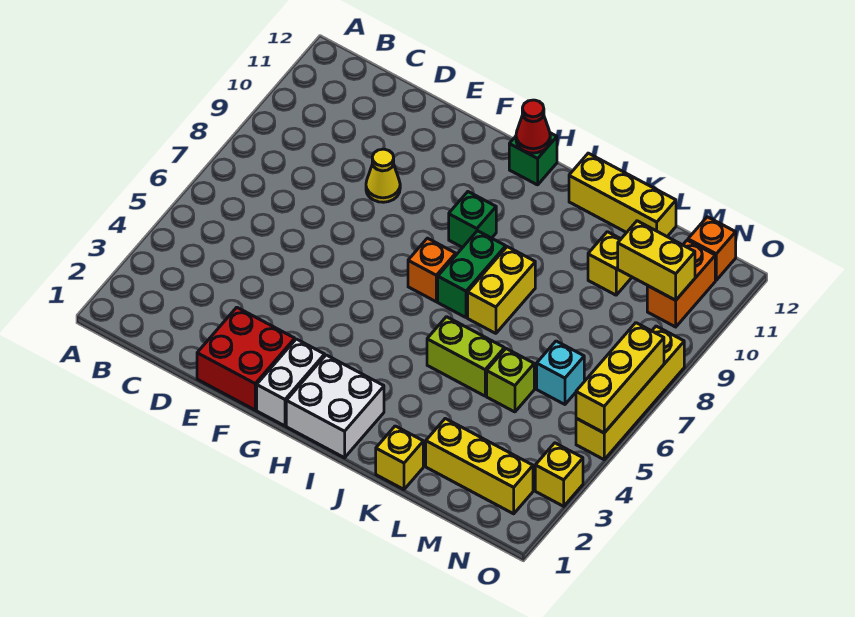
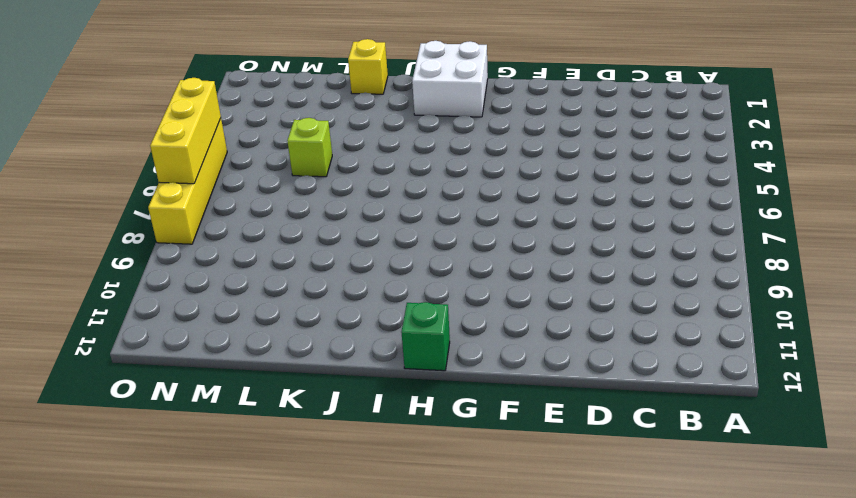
none -> red brick E1:F2 level 1
none -> yellow cone E9 level 1
none -> white brick G1:G2 level 1

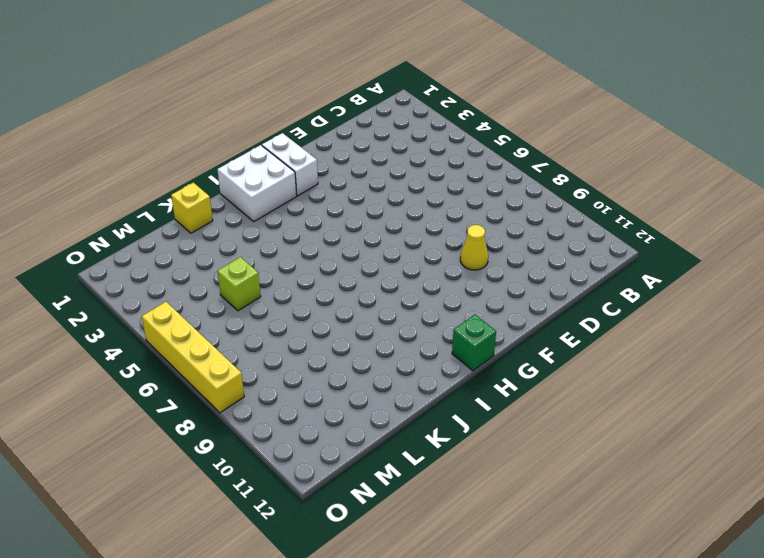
none -> red brick E1:F2 level 1
none -> orange brick H7 level 1
none -> green brick H9 level 1

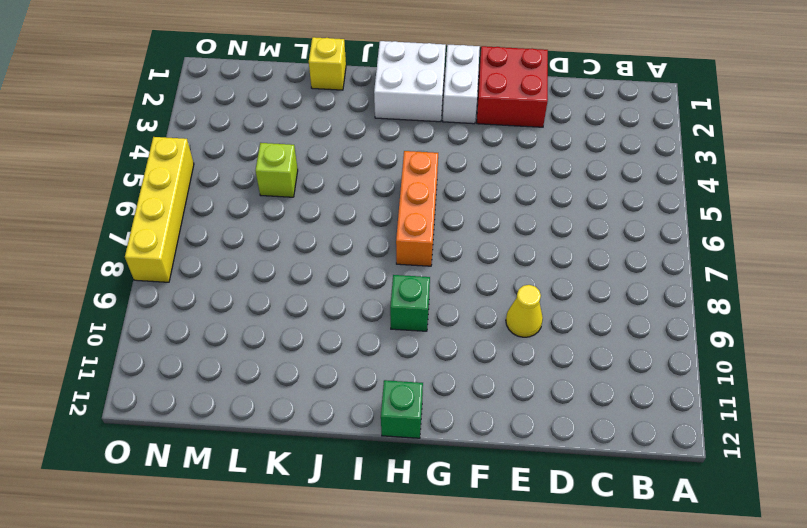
orange brick H5:H7 level 1 -> orange brick H7 level 1
none -> green brick I7:I8 level 1
none -> lime brick J5:K5 level 1
none -> yellow brick J7:J8 level 1

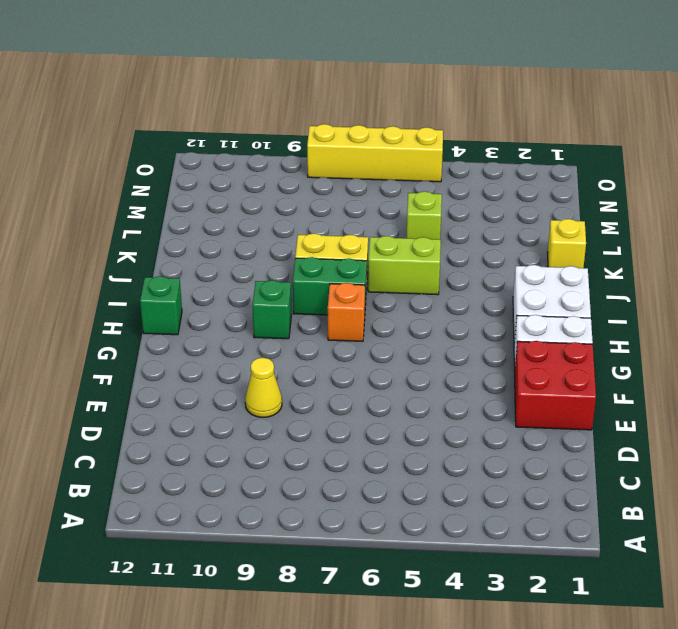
lime brick J5:J6 level 1 -> lime brick J5:K5 level 1
none -> yellow brick J12:L12 level 1
none -> yellow brick L2:N2 level 1
none -> yellow brick L10 level 1

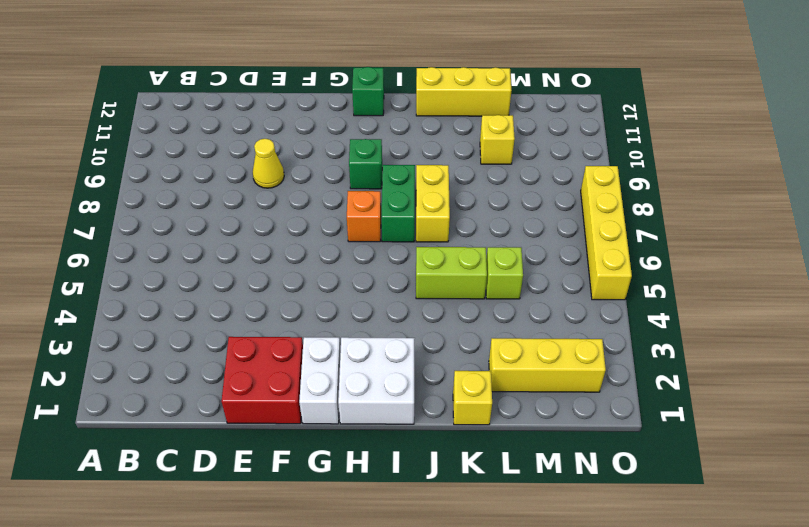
none -> cyan brick M6 level 1
none -> orange brick N10:N11 level 1
none -> orange brick N12 level 1

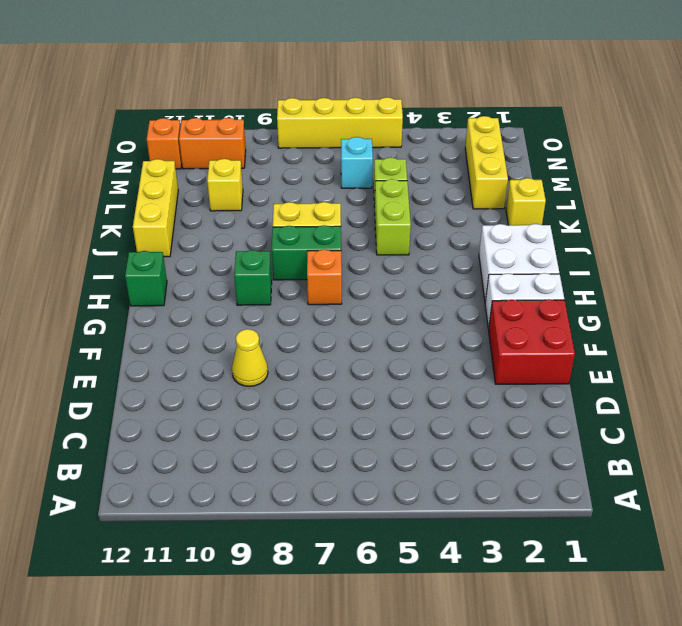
none -> yellow brick O3 level 1
none -> red cone H12 level 2
none -> yellow brick M10:N10 level 2

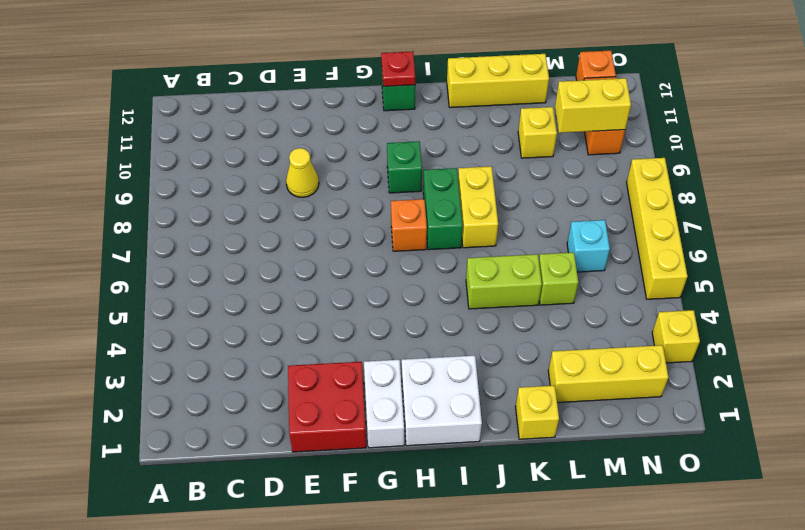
red plate H12 level 2 -> red cone H12 level 2
none -> yellow brick O5:O7 level 2

